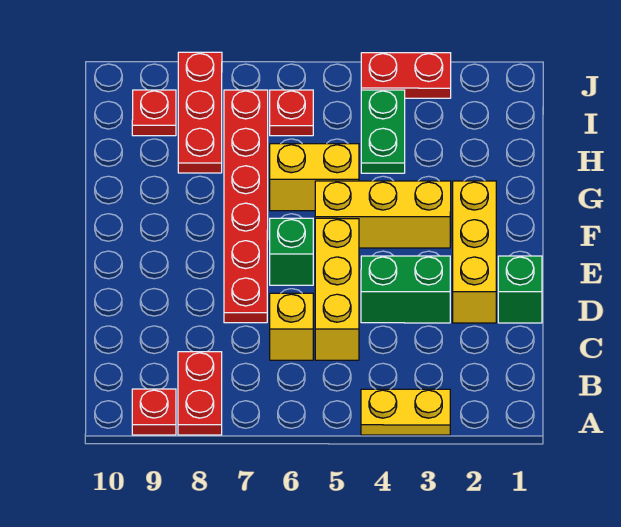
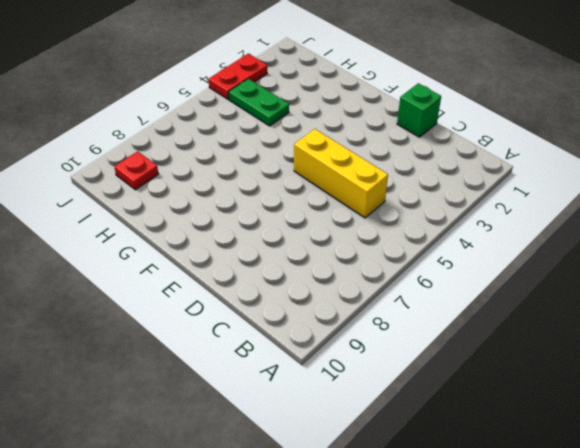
none -> yellow plate A3:A4 level 1
none -> red plate A8:B8 level 1
none -> red plate A9 level 1

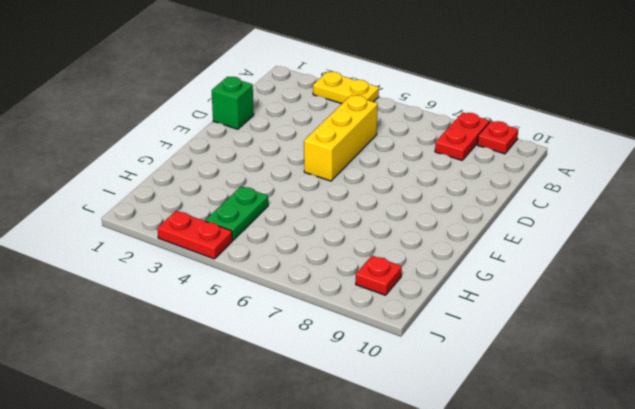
none -> yellow brick C6 level 1
none -> yellow brick D2:F2 level 1
none -> green brick D3:D4 level 1

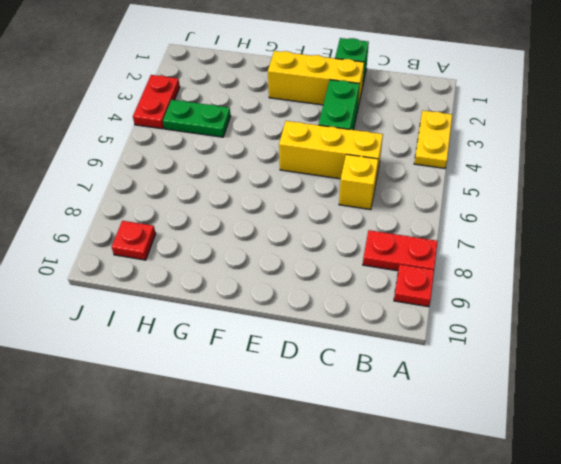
none -> red plate D7:I7 level 1
none -> green brick E6 level 1
none -> yellow brick F3:F5 level 1

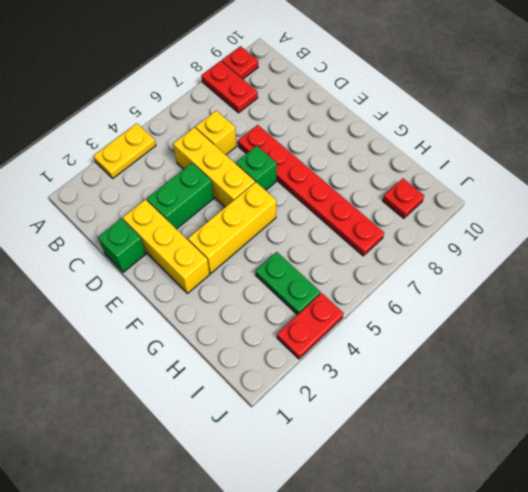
none -> yellow brick G5:G6 level 1
none -> red plate H8:J8 level 1
none -> red plate I6 level 1

